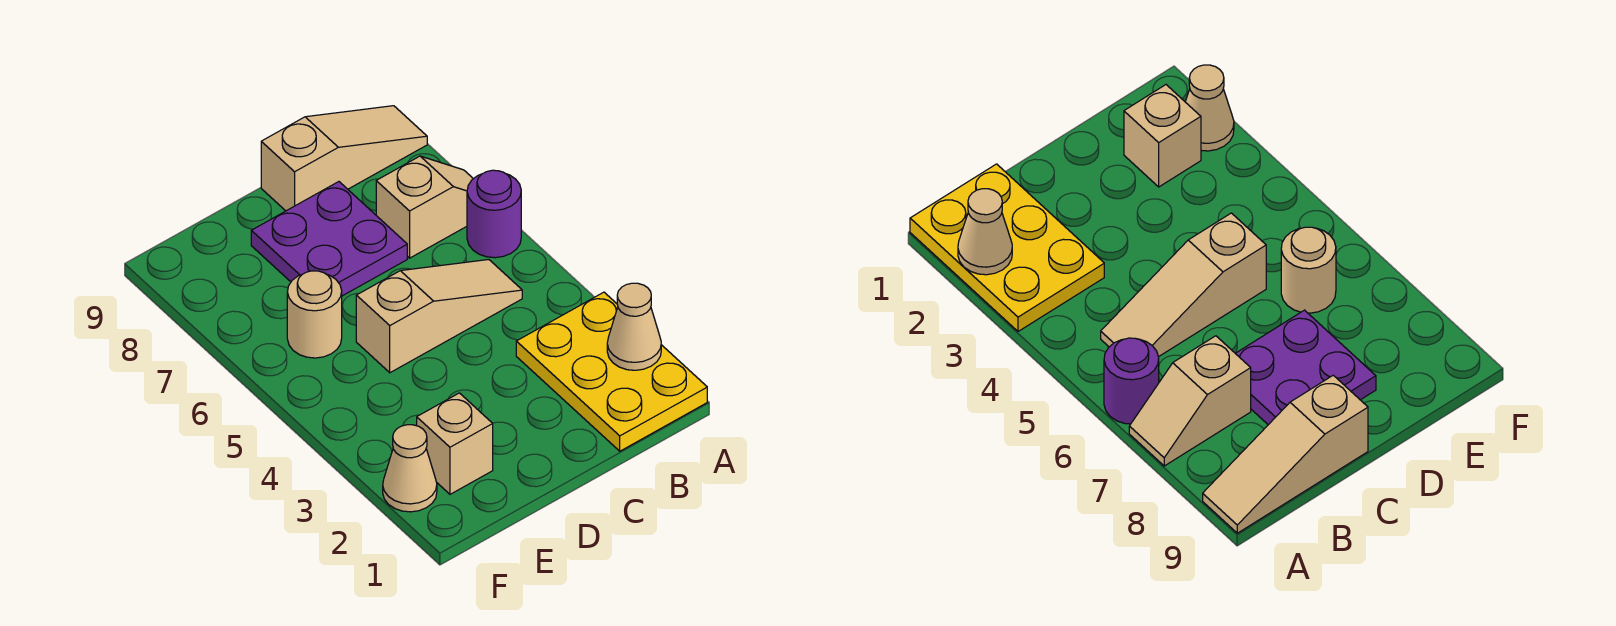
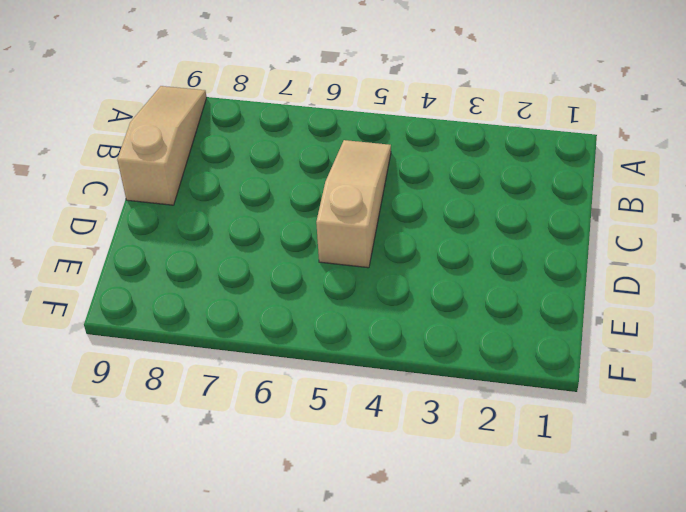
none -> yellow plate A1:B3 level 1
none -> purple round brick A6 level 1

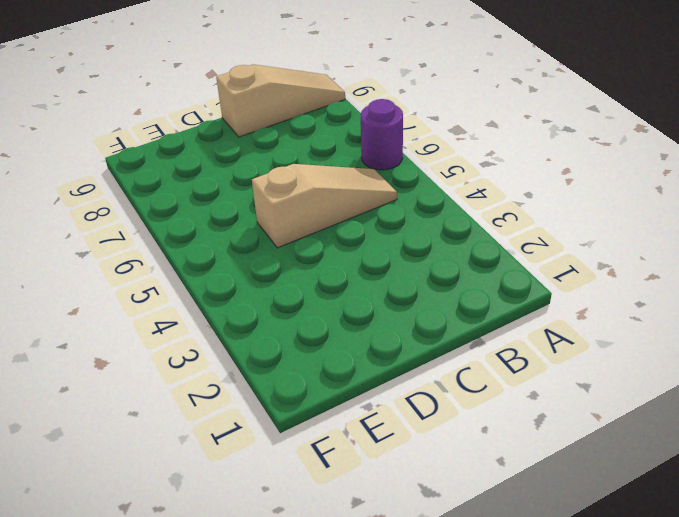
none -> yellow plate A1:B3 level 1
none -> tan slope A7:B7 level 1 top B

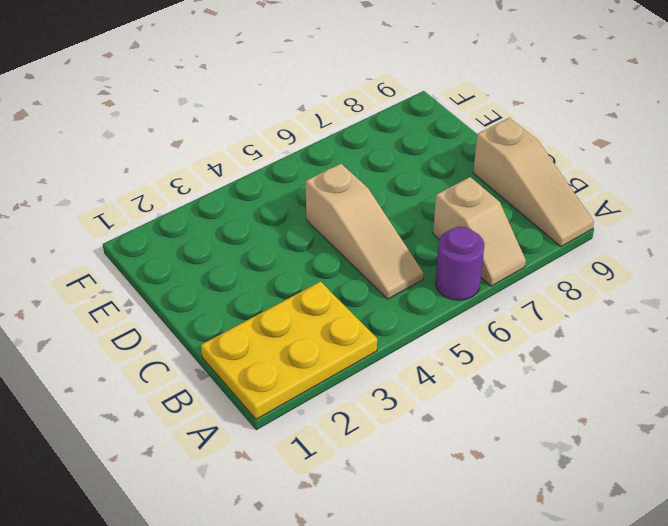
none -> purple plate C7:D8 level 1
none -> tan brick E2 level 1

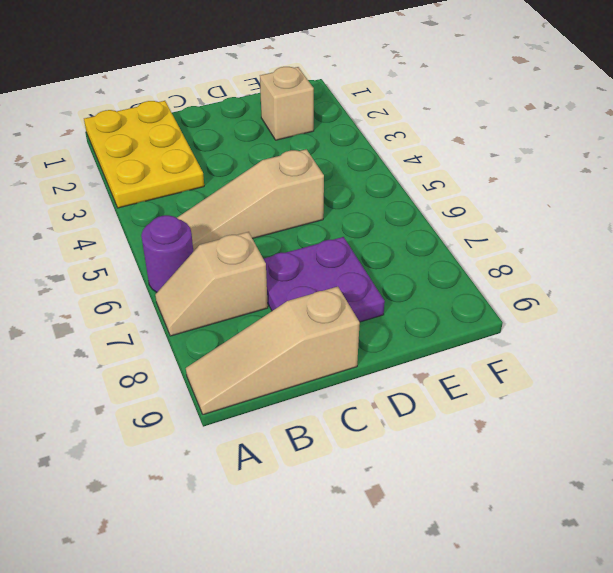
none -> tan round brick E6 level 1
none -> tan cone F2 level 1

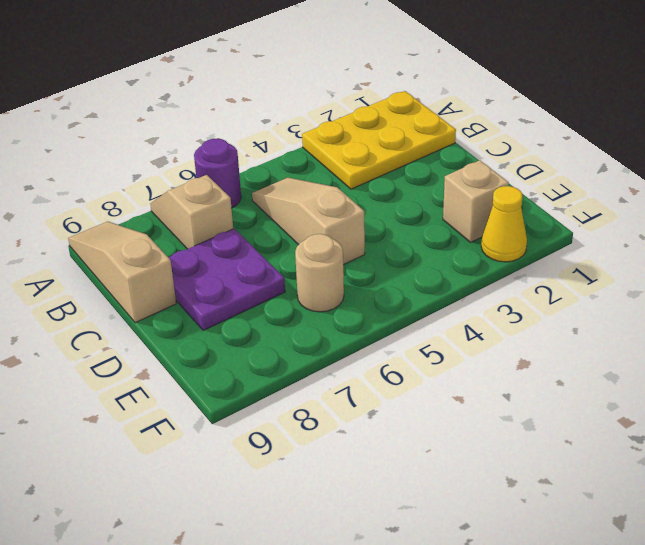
yellow cone F2 level 1 -> tan cone F2 level 1
none -> tan cone A2 level 2

